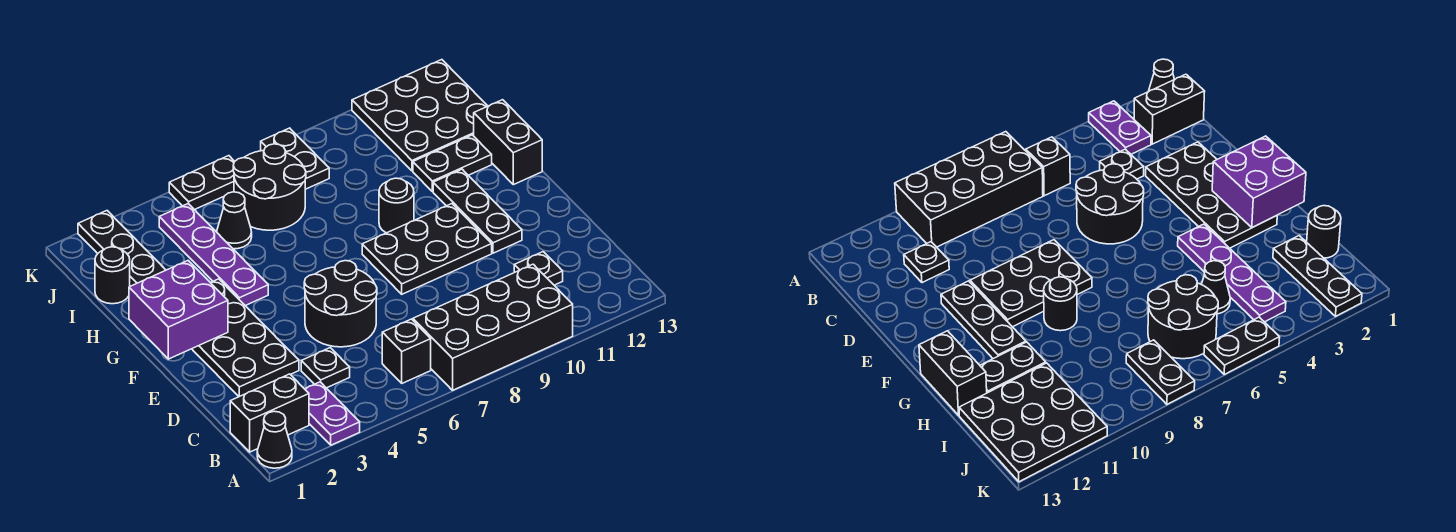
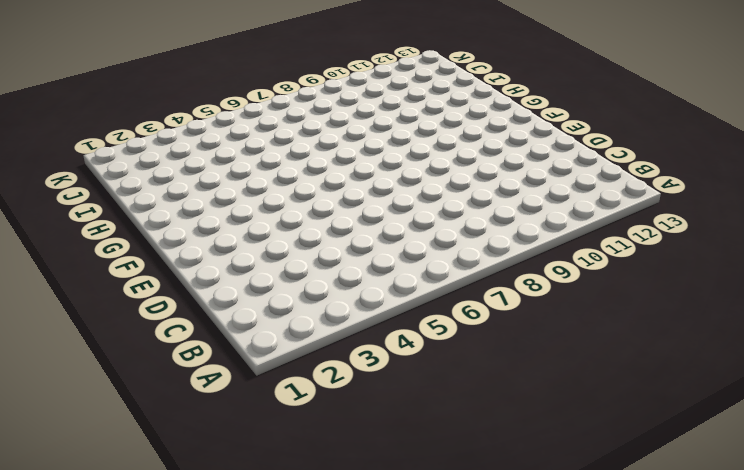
none -> black cone A1 level 1
none -> purple plate A3:B3 level 1
none -> black brick A7:B10 level 1

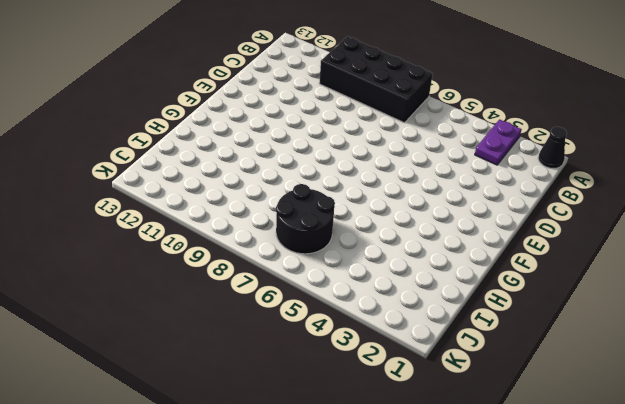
none -> black brick B1:B2 level 1
none -> black brick B6 level 1
none -> black plate C4 level 1

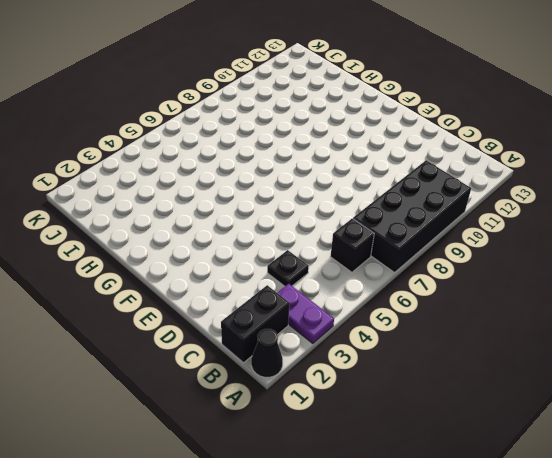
none -> black plate C11 level 1
none -> black plate D2:G3 level 1
none -> black round brick D5:E6 level 1

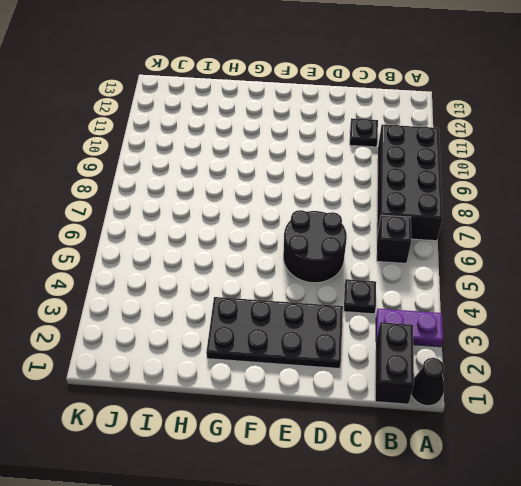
none -> black plate E8:F10 level 1
none -> black plate E11:G11 level 1
none -> purple plate G4:J4 level 1

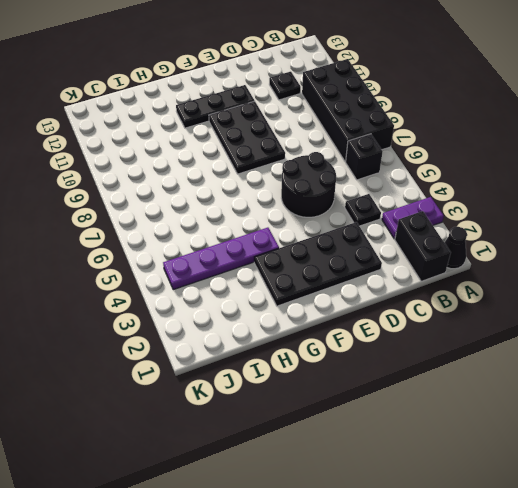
none -> black round brick G9 level 1
none -> black brick G13:H13 level 1
none -> black plate H11:H12 level 1

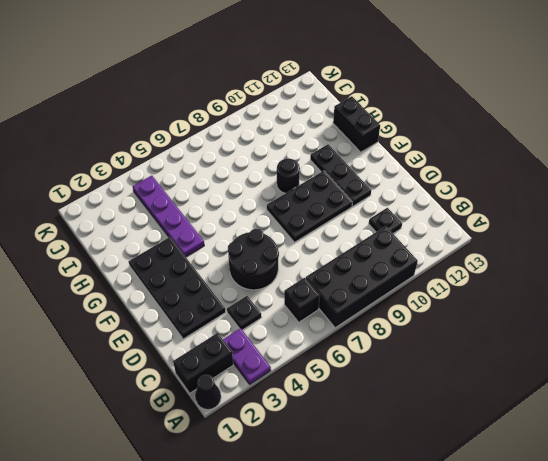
none -> black plate H11:H12 level 1
none -> black round brick I1 level 1
none -> black plate I2:K2 level 1

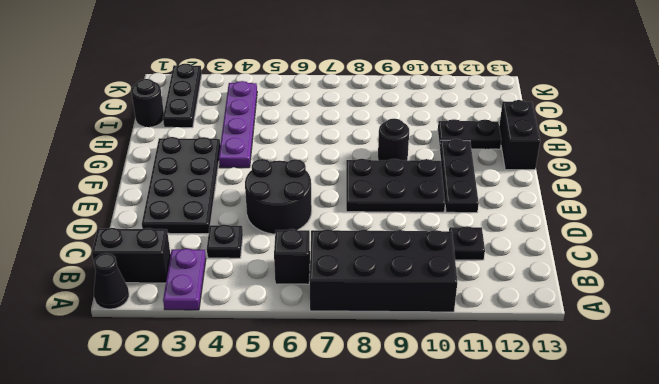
none -> black cone I5 level 1
none -> black round brick I6:J7 level 1
none -> black plate I11:K13 level 1

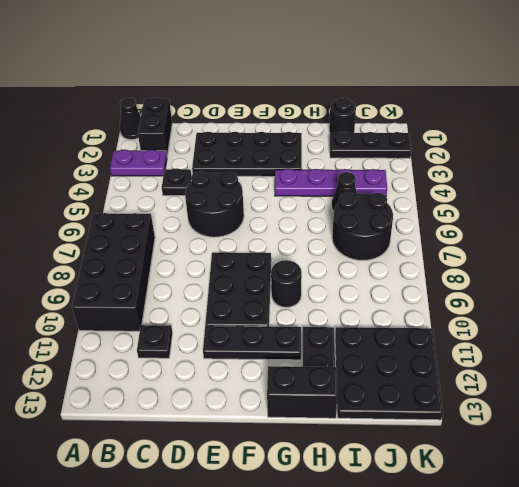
none -> black brick B6 level 1
none -> black plate J8:K8 level 1
none -> black plate K5:K6 level 1

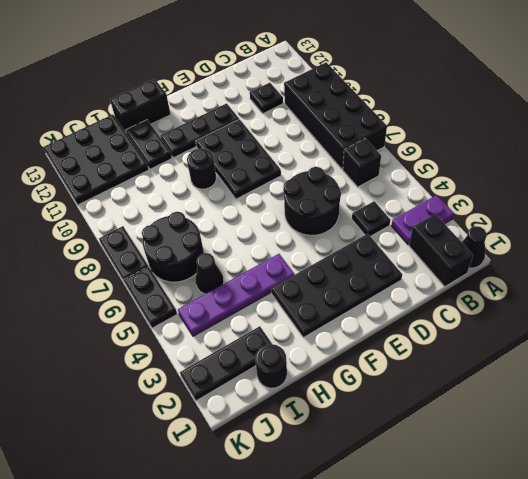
black plate K7:K8 level 1 -> black plate J8:K8 level 1
none -> purple brick F1:G2 level 2

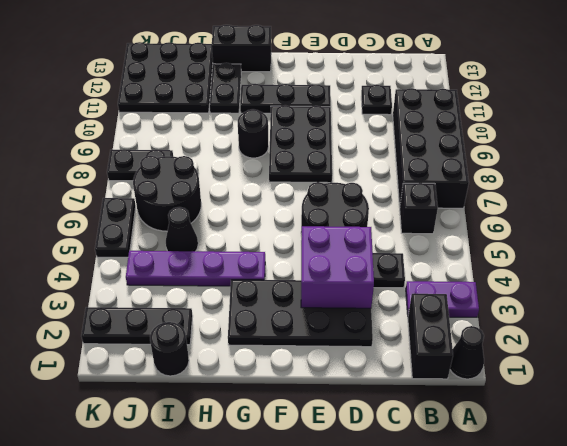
purple brick D3:E4 level 2 -> purple brick F1:G2 level 2

